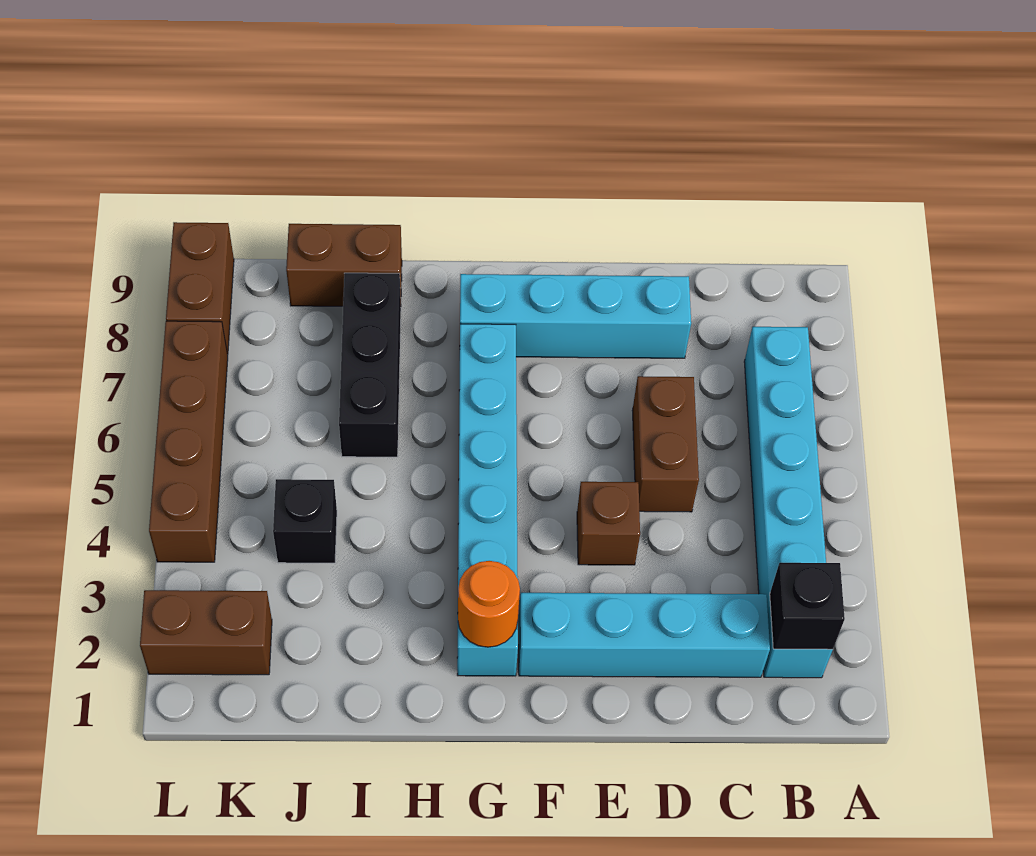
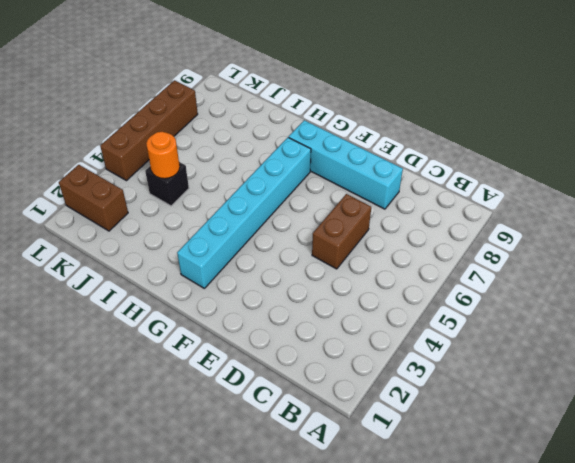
orange round brick J4 level 2 -> orange round brick G2 level 2
none -> cyan brick B2:B7 level 1
none -> cyan brick C2:F2 level 1
none -> brown brick E4 level 1

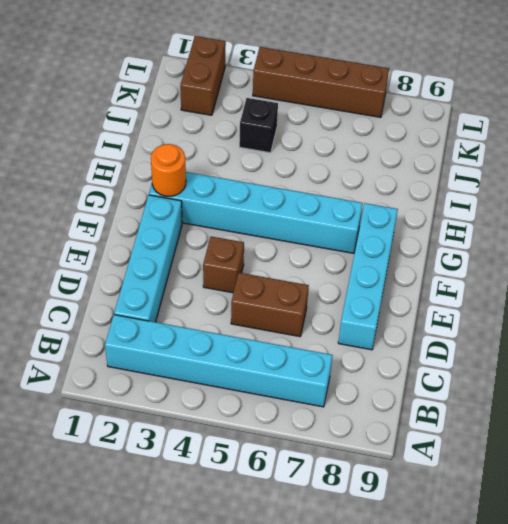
none -> black brick I6:I8 level 1
none -> brown brick I9:J9 level 1
none -> brown brick L8:L9 level 1

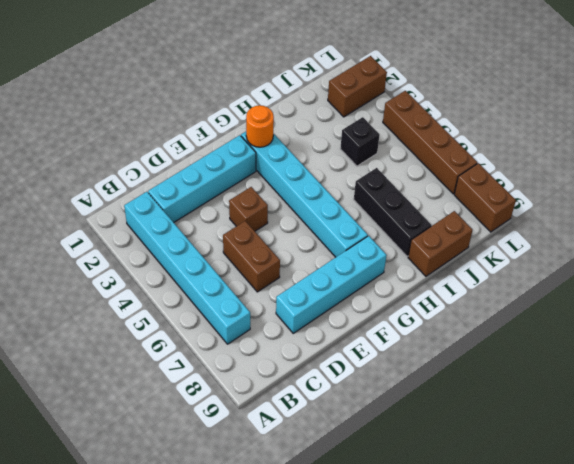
none -> black brick B2 level 2

